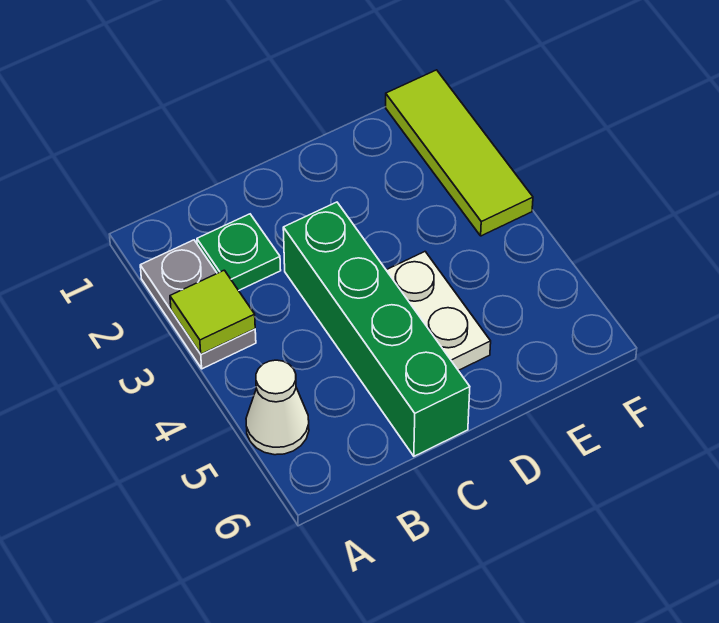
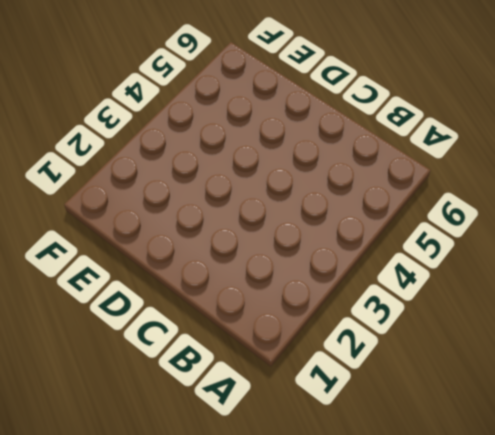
none -> grey plate A2:A3 level 1
none -> white cone A5 level 1

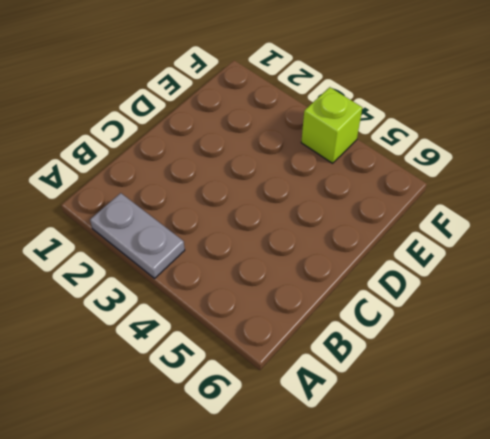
lime brick F4 level 1 -> none
none -> white cone A5 level 1
none -> green plate B2 level 1

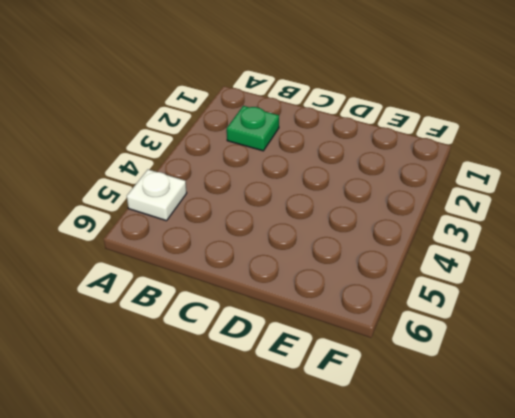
white plate A5 level 1 -> white cone A5 level 1
none -> grey plate A2:A3 level 1
none -> green brick C3:C6 level 1

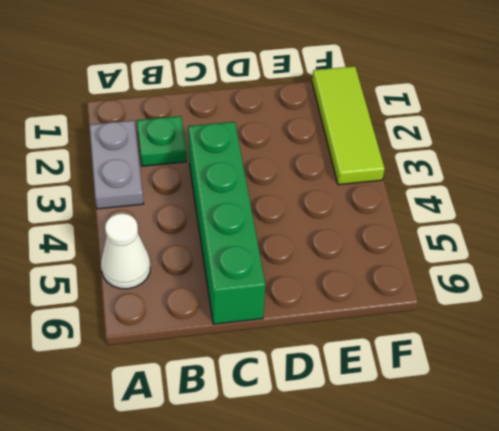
none -> white plate D4:D5 level 1
none -> lime tile A3 level 2

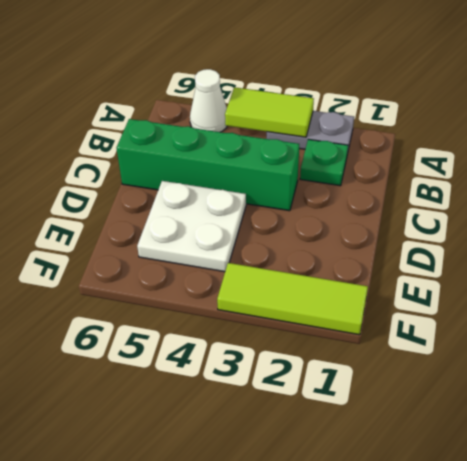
lime tile A3:A4 level 2 -> lime tile A3 level 2
white plate D4:E5 level 1 -> white plate D4:D5 level 1

